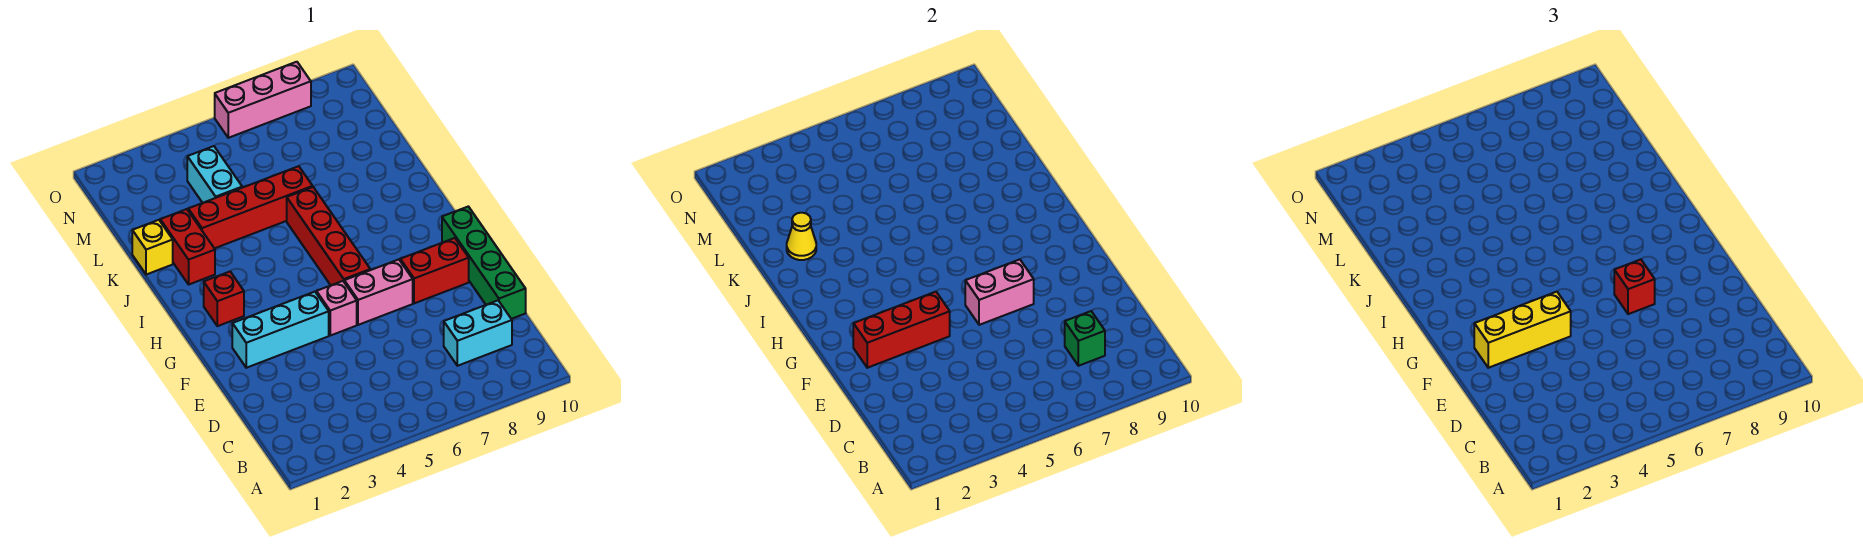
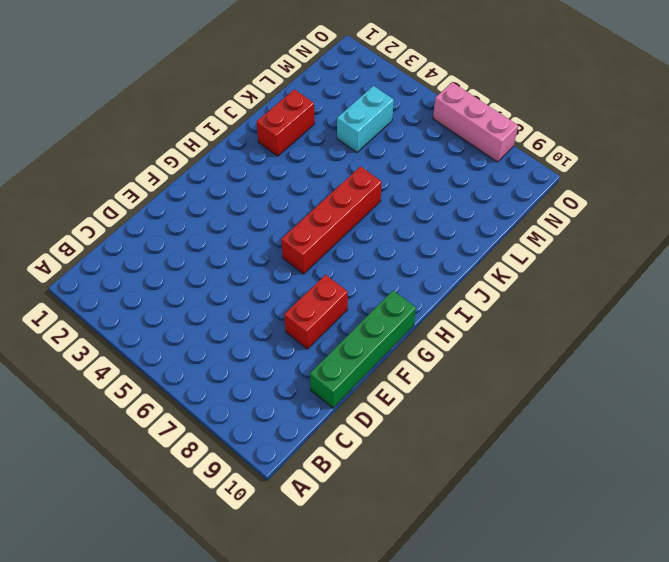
red brick E8:F8 level 1 -> red brick F8:F9 level 1
none -> cyan brick C8:C9 level 1
none -> cyan brick F2:F4 level 1
none -> pink brick F5 level 1

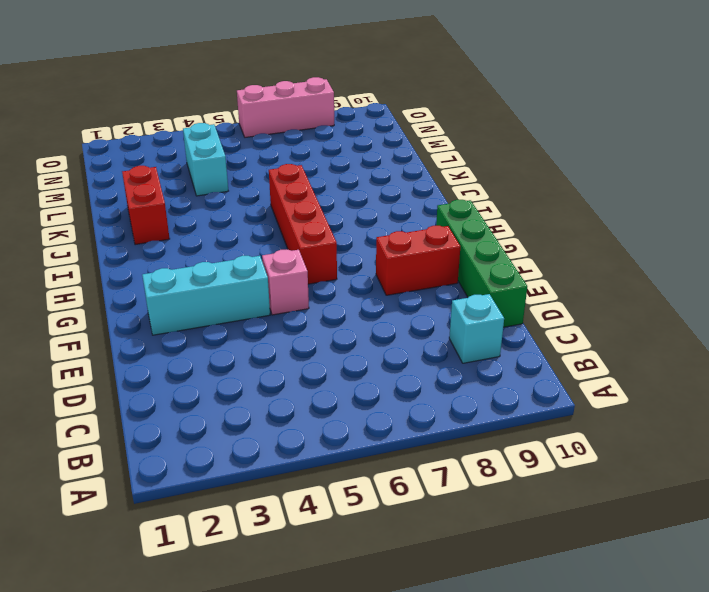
cyan brick C9 level 1 -> cyan brick C8:C9 level 1
none -> pink brick F6:F7 level 1
none -> red brick H2 level 1
none -> yellow brick K1 level 1

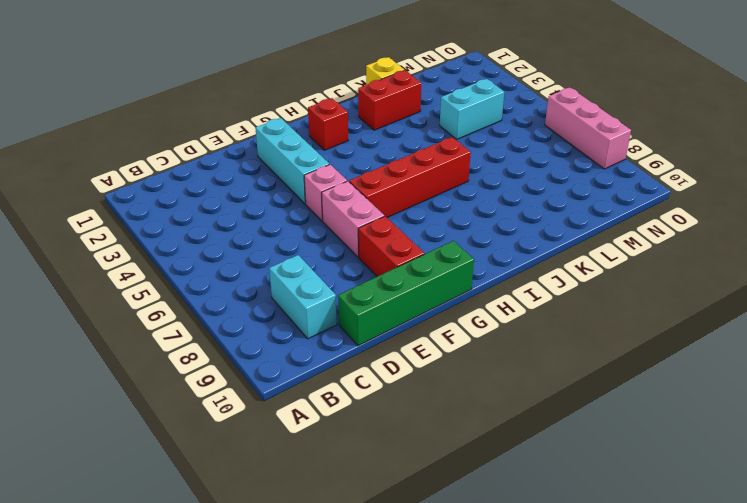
none -> red brick K3:K6 level 1
none -> green brick C8 level 2
none -> red brick F2:F4 level 2

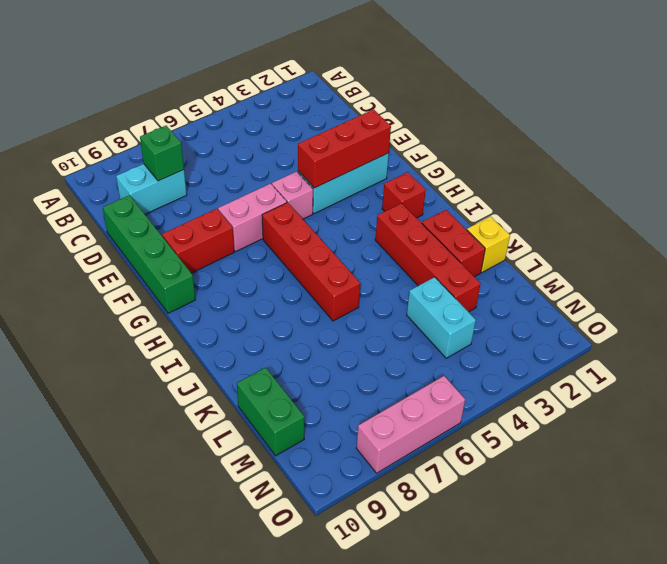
red brick I3:L3 level 1 -> red brick K3:K6 level 1
green brick L10:M10 level 1 -> none
none -> pink brick F6:F7 level 2
none -> yellow cone K2 level 2
none -> yellow brick F2:F4 level 3

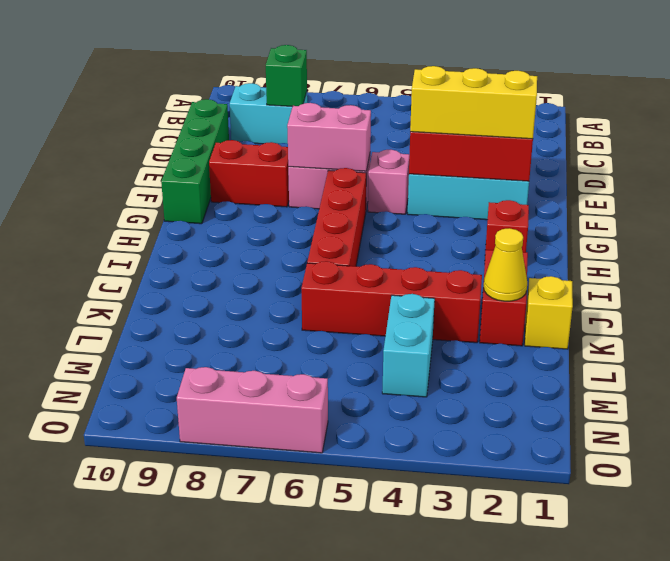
none -> red brick F7 level 3

